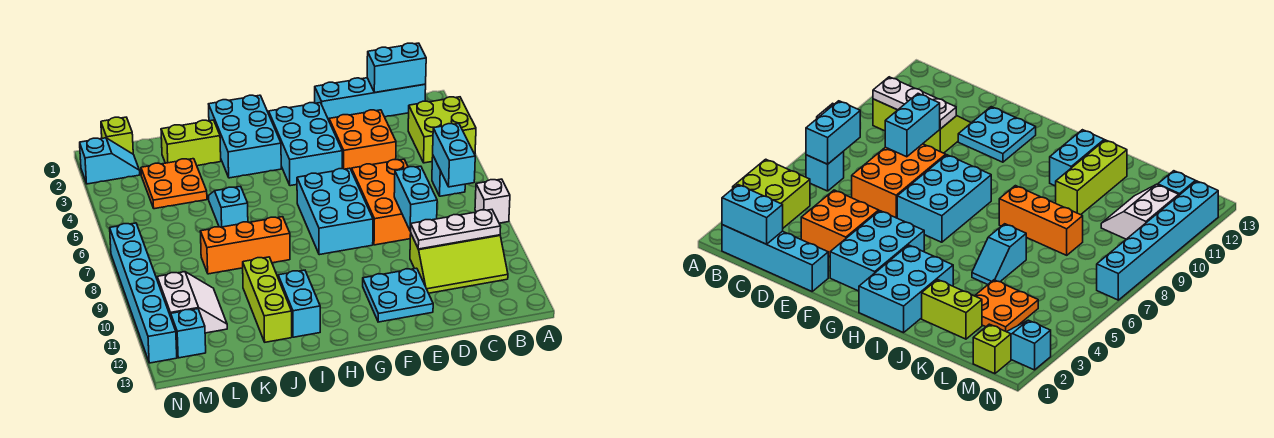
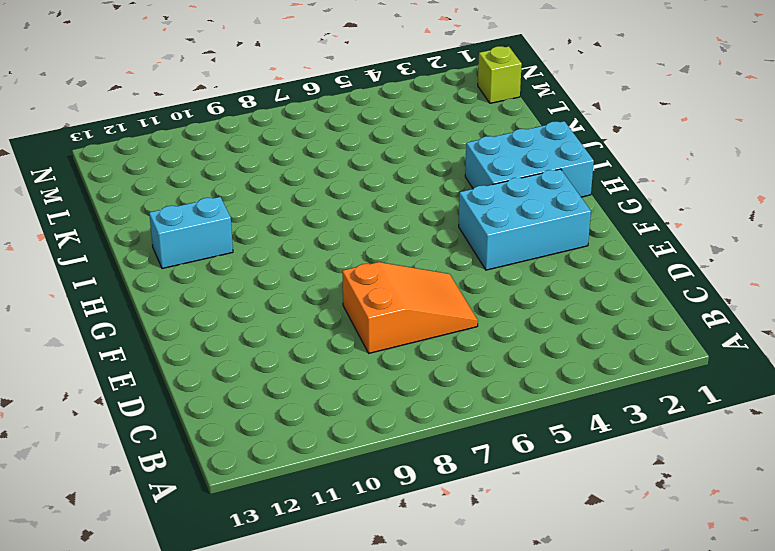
orange slope D6:E8 level 1 top 8 -> orange brick D6:E8 level 1
none -> lime brick A3:B4 level 1
none -> white brick A8 level 1
none -> cyan brick B1:E1 level 1

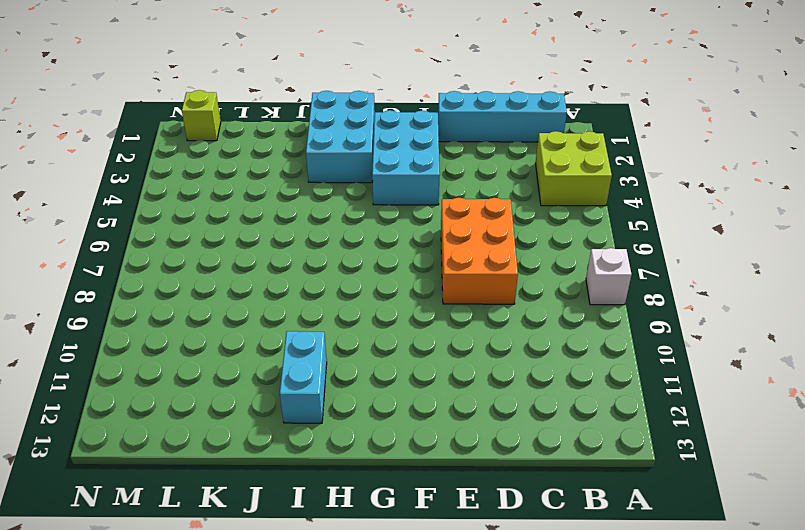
none -> cyan brick B6 level 1
none -> lime slope B10:D11 level 1 top 10
none -> orange brick D3:E4 level 1

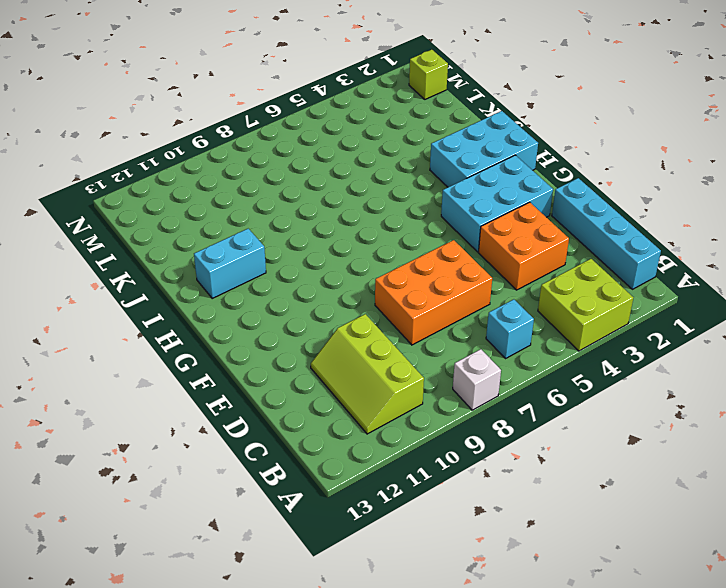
none -> cyan plate E11:F12 level 1
none -> cyan brick F6:G8 level 1
none -> orange brick I8:K8 level 1

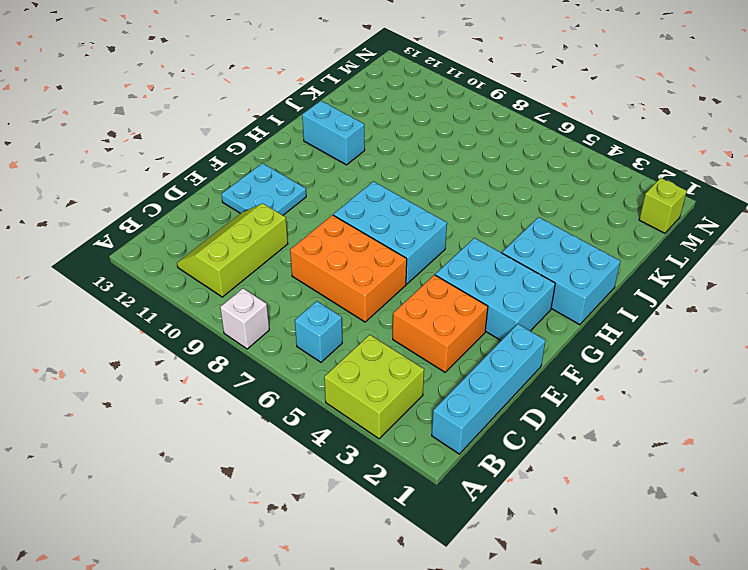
none -> orange brick I8:K8 level 1
none -> lime brick J2:K2 level 1
none -> cyan slope J5:J6 level 1 top 6

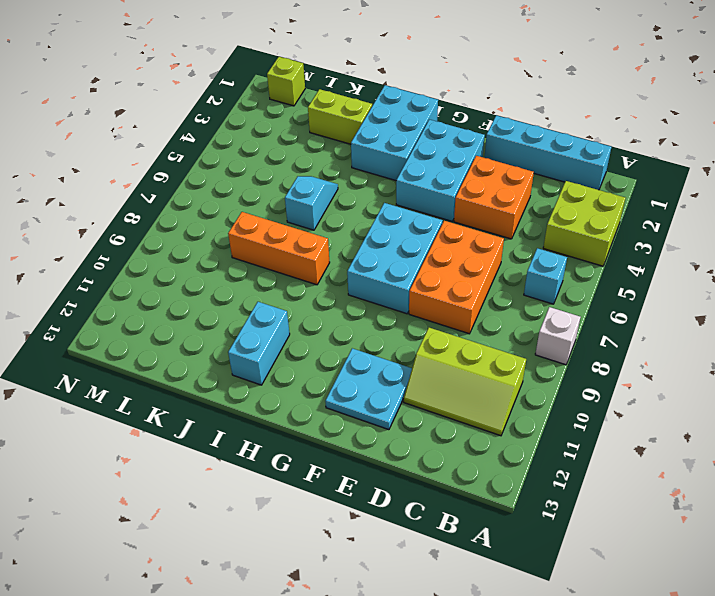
none -> lime brick J10:J12 level 1
none -> orange plate K3:L4 level 1
none -> white slope L10:M11 level 1 top M

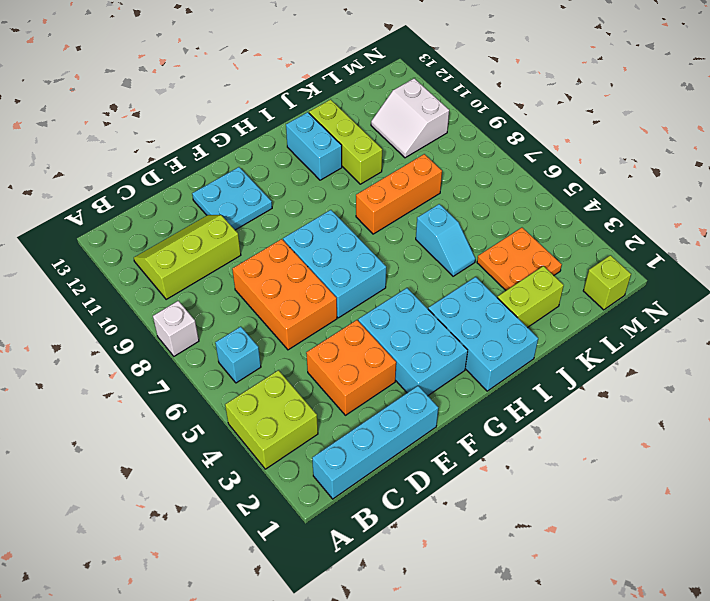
none -> cyan slope M2:N2 level 1 top N
none -> cyan brick M12 level 1
none -> cyan brick N7:N12 level 1

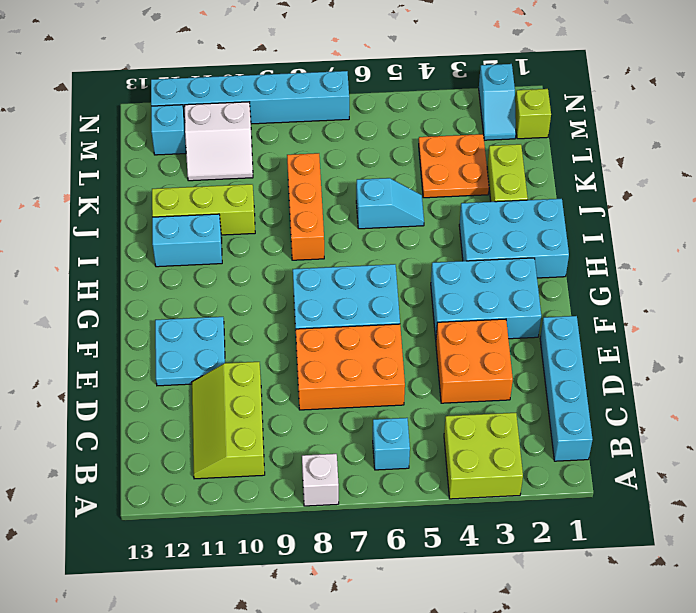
none -> cyan brick B1:C1 level 2
none -> cyan brick B6:B7 level 2
none -> white plate B10:D10 level 2

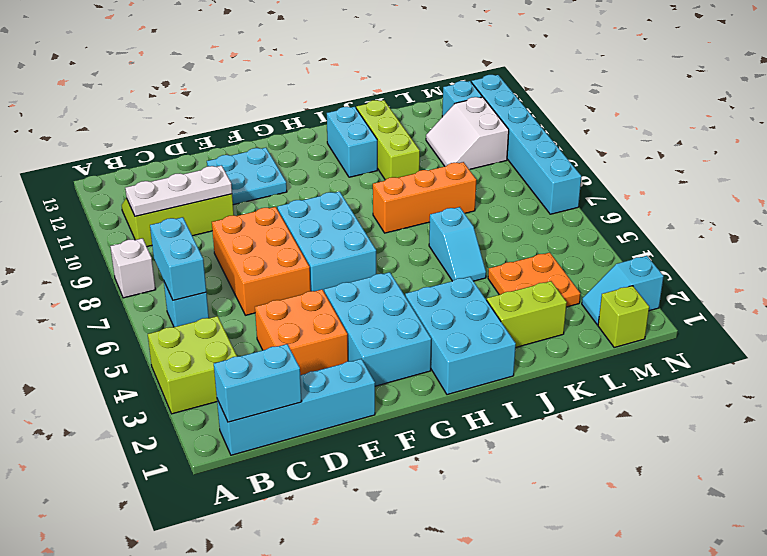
none -> cyan brick D8:D9 level 2

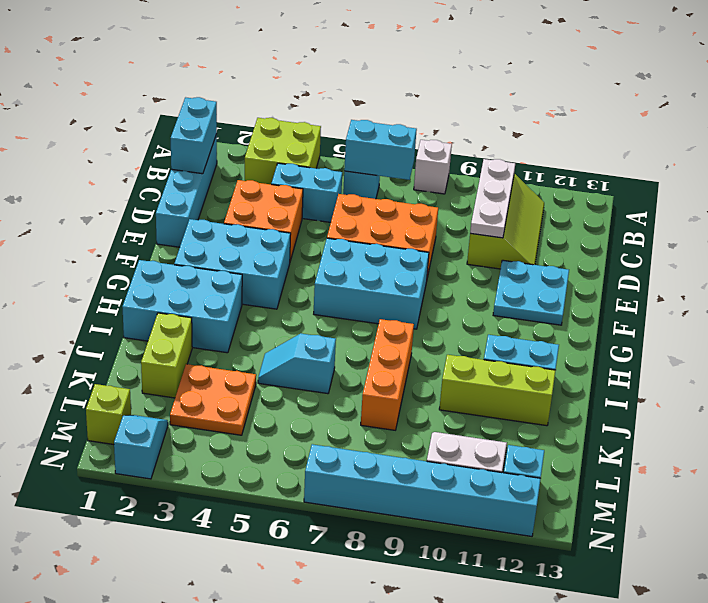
cyan brick C4:C5 level 1 -> cyan brick D8:D9 level 2

